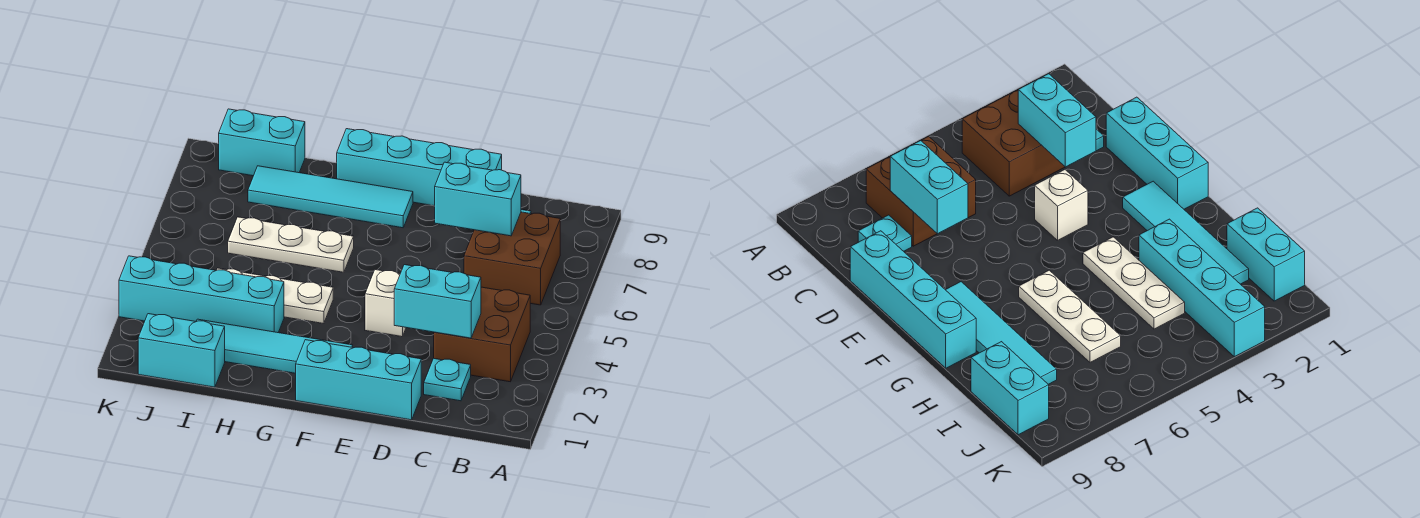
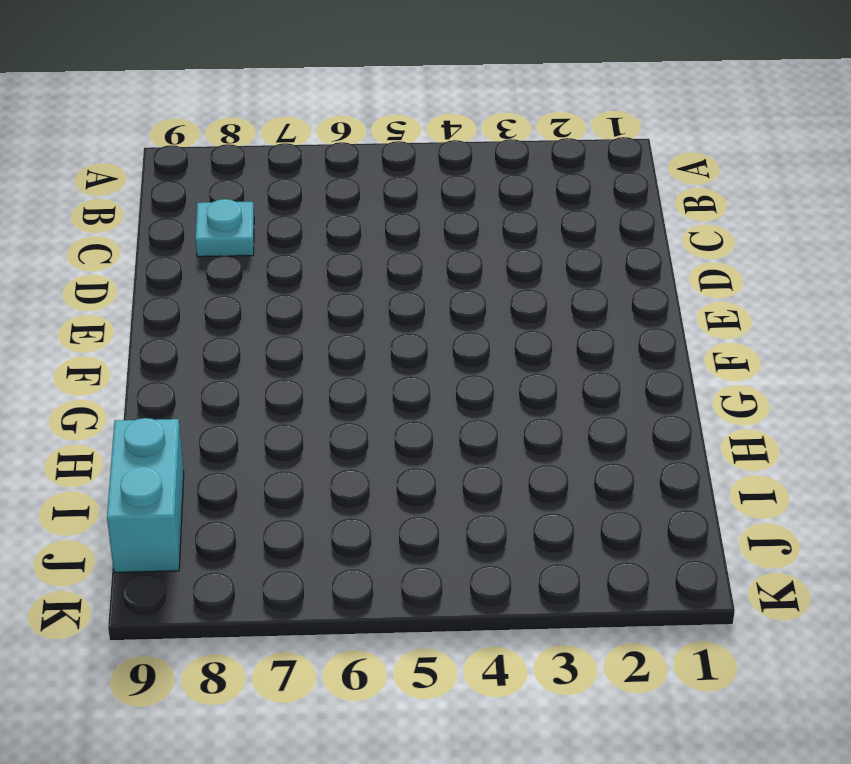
none -> brown brick B3:C4 level 1
none -> brown brick B6:C7 level 1
none -> cyan plate C2 level 1

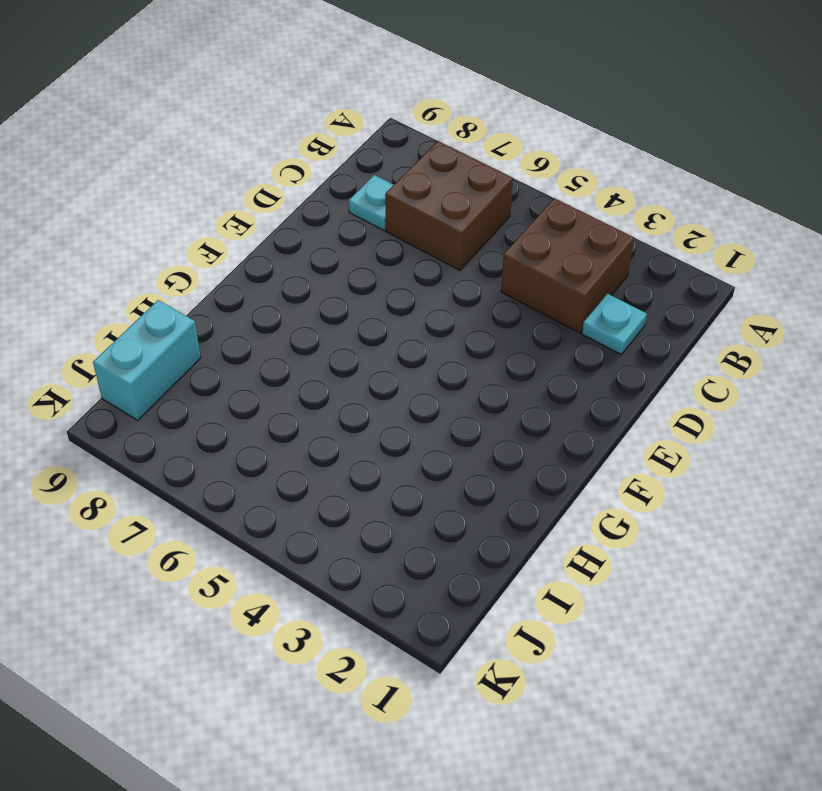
none -> cyan brick D1:F1 level 1
none -> cyan brick D9:G9 level 1
none -> white brick E4 level 1

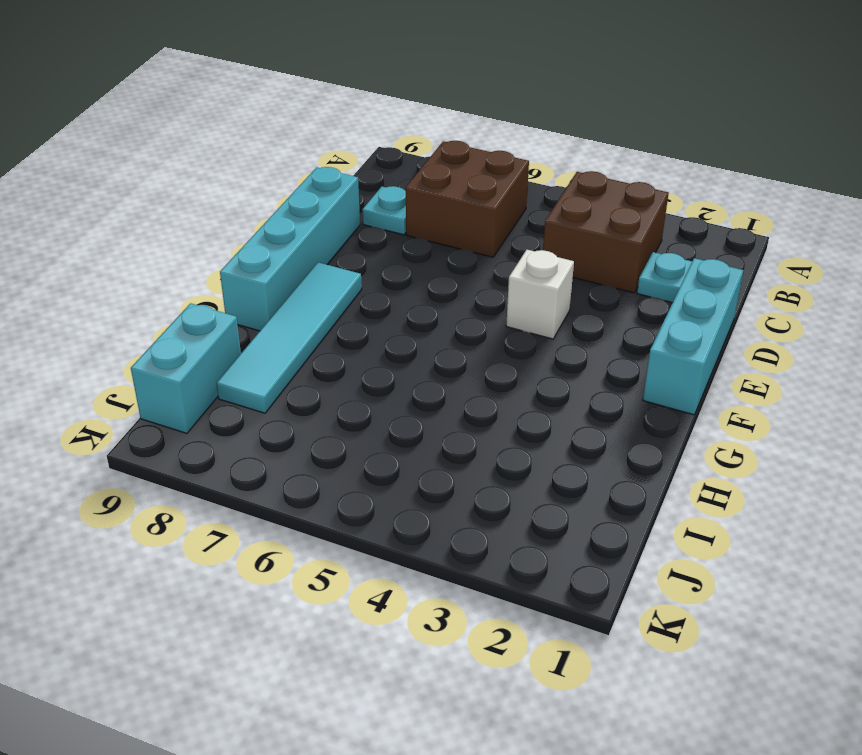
none -> cyan tile F2:I2 level 1
none -> white plate G4:I4 level 1
none -> white plate G6:I6 level 1

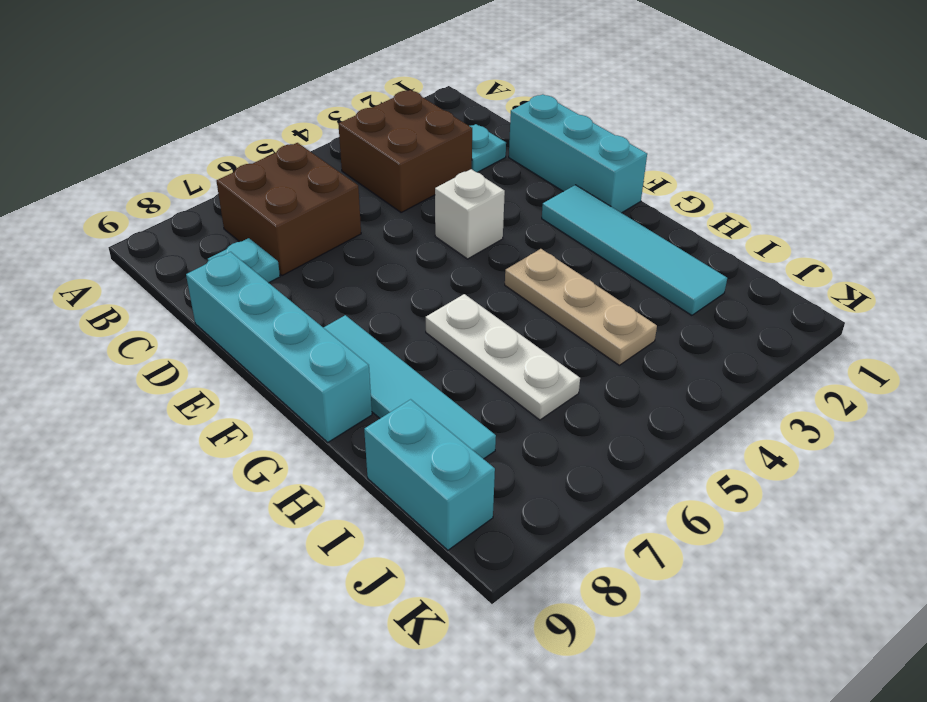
tan plate G4:I4 level 1 -> white plate G4:I4 level 1
none -> cyan brick H3:K3 level 1
none -> cyan brick I1:J1 level 1
none -> cyan brick C3:D3 level 2

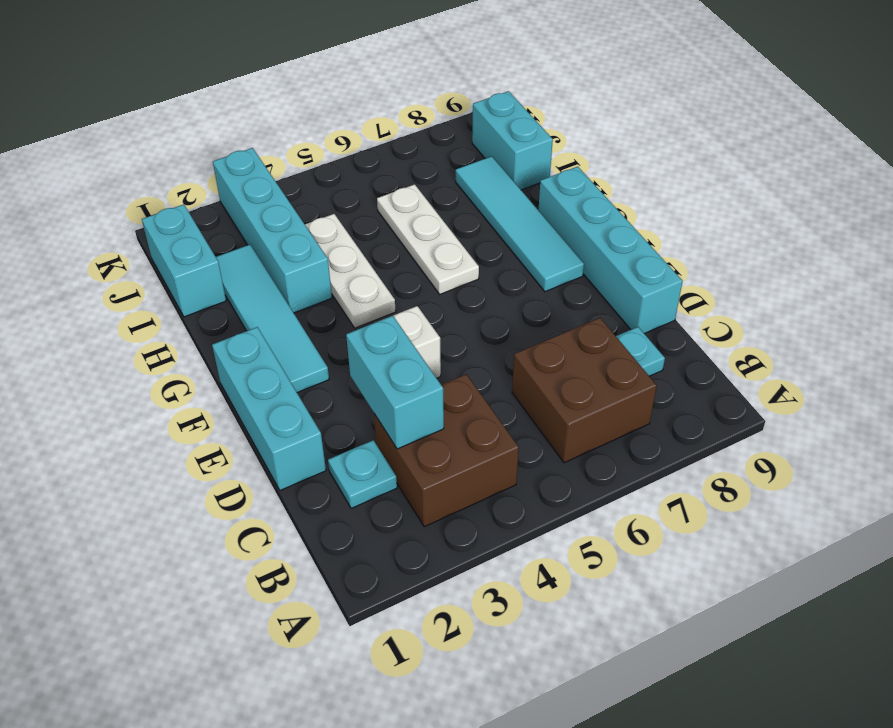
none -> cyan brick C7:D7 level 2

